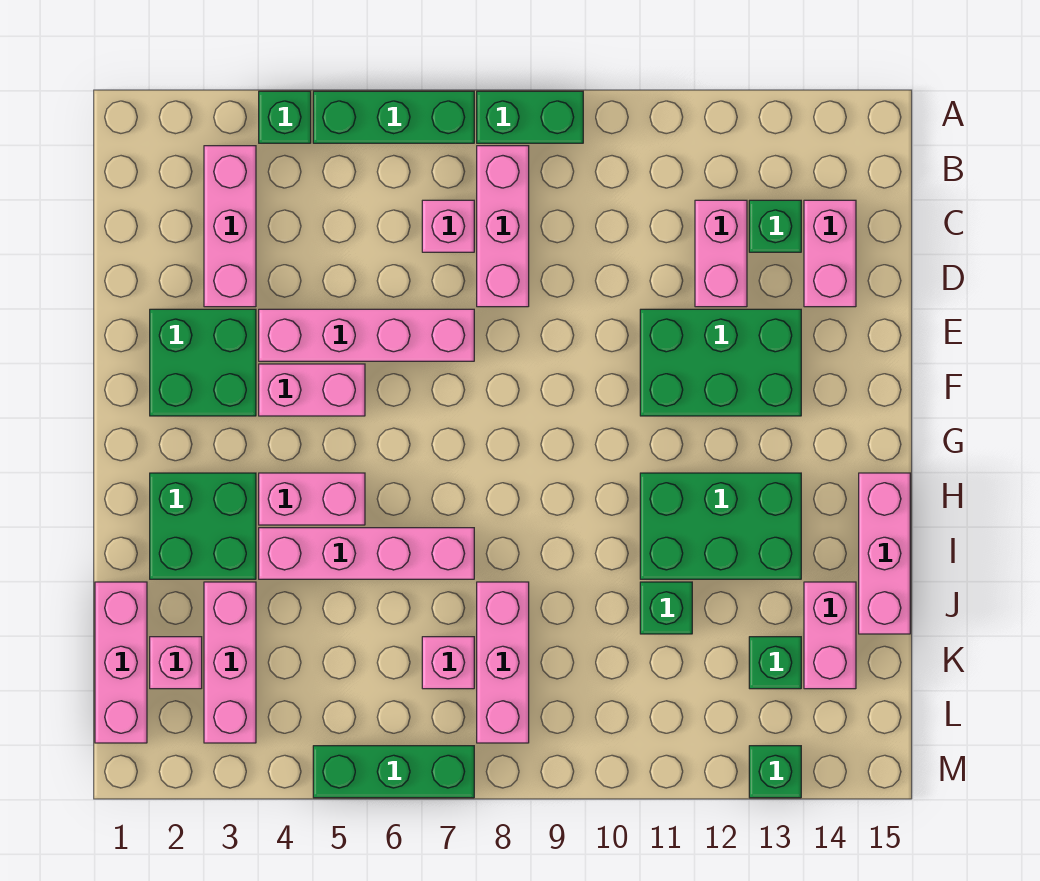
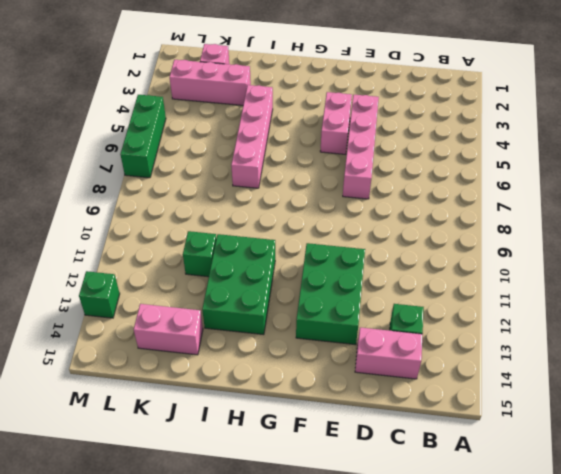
none -> green brick A4 level 1
none -> green brick A5:A7 level 1
none -> green brick A8:A9 level 1

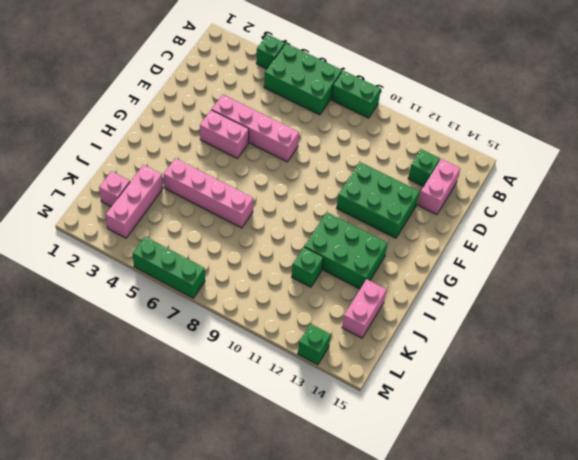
green brick A5:B7 level 1 -> green brick A5:A7 level 1
none -> pink brick B3:D3 level 1
none -> pink brick B8:D8 level 1
none -> pink brick C7 level 1

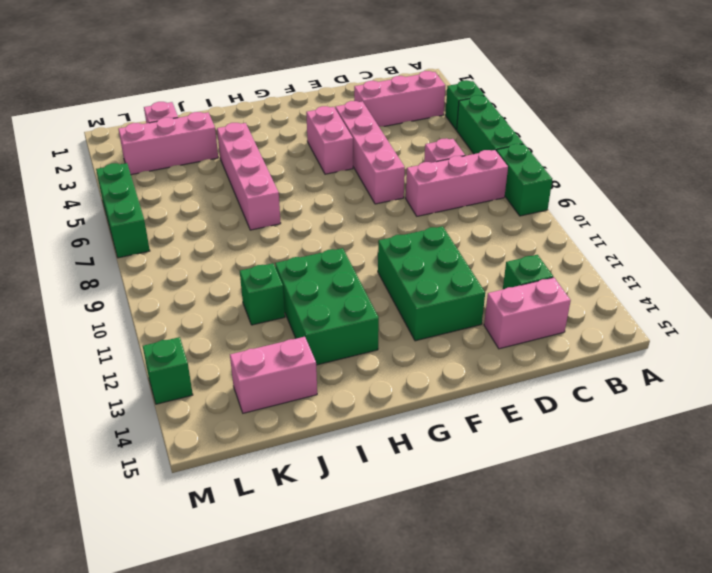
none -> pink brick C12:D12 level 1
none -> green brick E2:F3 level 1
none -> green brick H2:I3 level 1

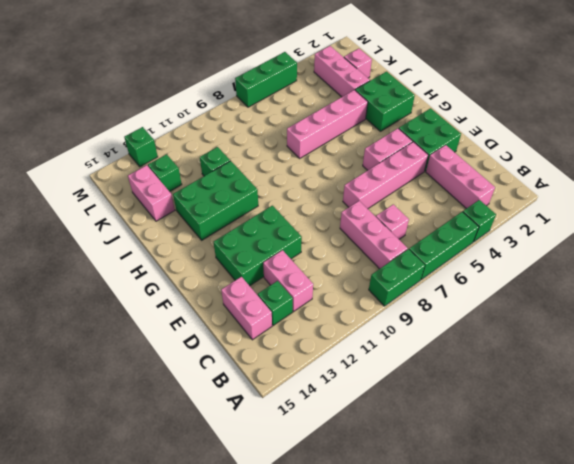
none -> pink brick H4:H5 level 1
none -> pink brick H15:J15 level 1
none -> pink brick J1:L1 level 1

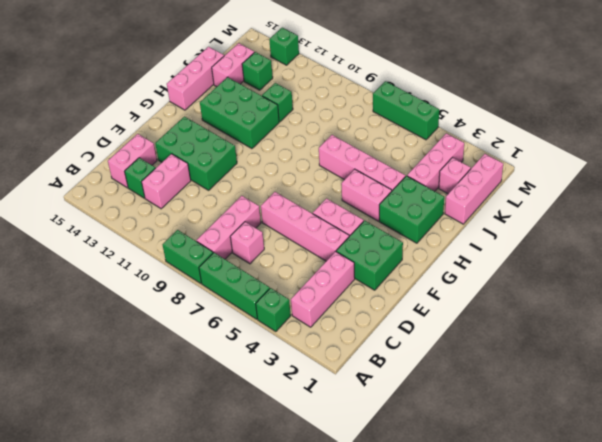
none -> pink brick J8:L8 level 1
none -> pink brick K7 level 1

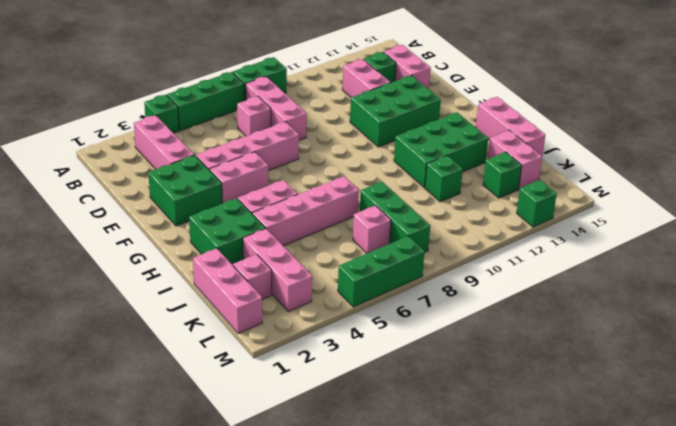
green brick J8:L8 level 1 -> pink brick J8:L8 level 1

